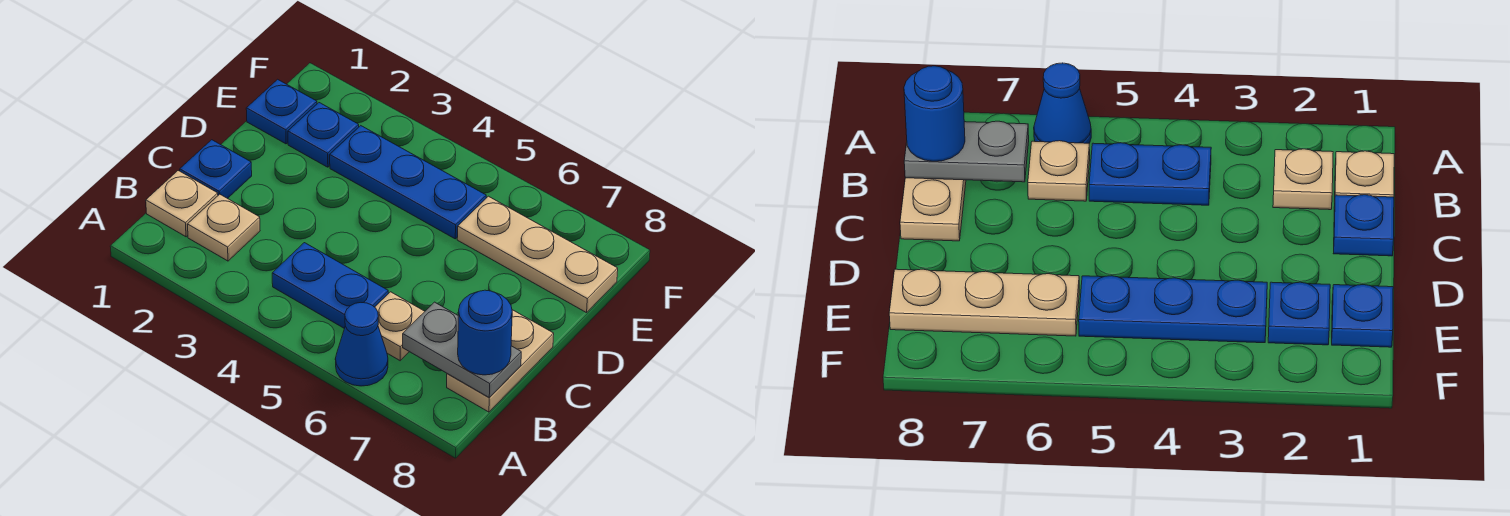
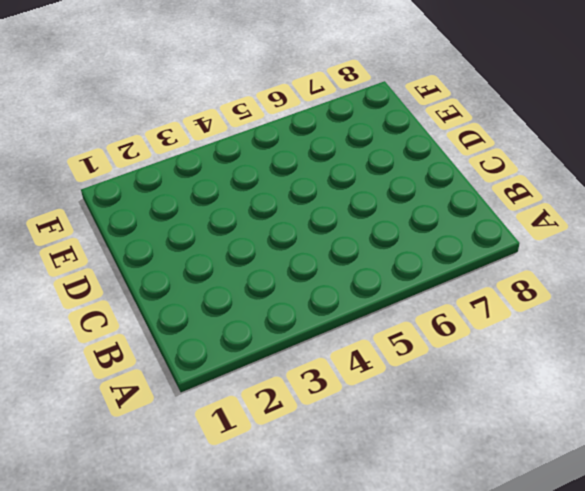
none -> blue cone A6 level 1
none -> tan plate B1 level 1
none -> tan plate B2 level 1

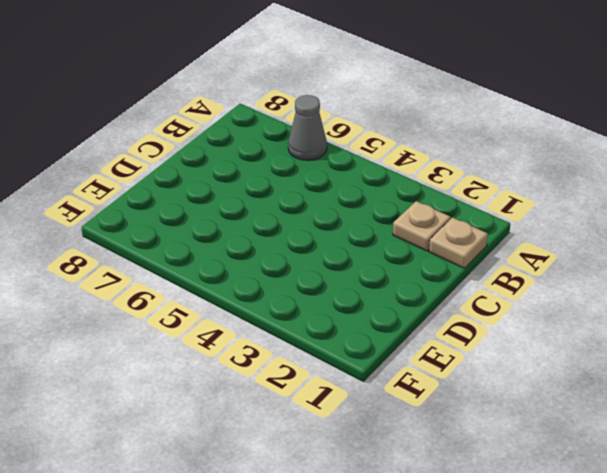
grey cone A6 level 1 -> blue cone A6 level 1
none -> blue plate B4:B5 level 1
none -> tan plate B6 level 1
none -> tan plate B8:C8 level 1

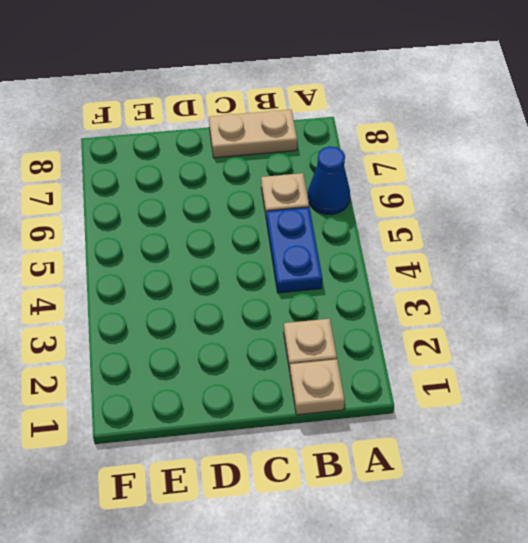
none -> blue plate C1 level 1
none -> blue plate E1 level 1
none -> blue plate E2 level 1

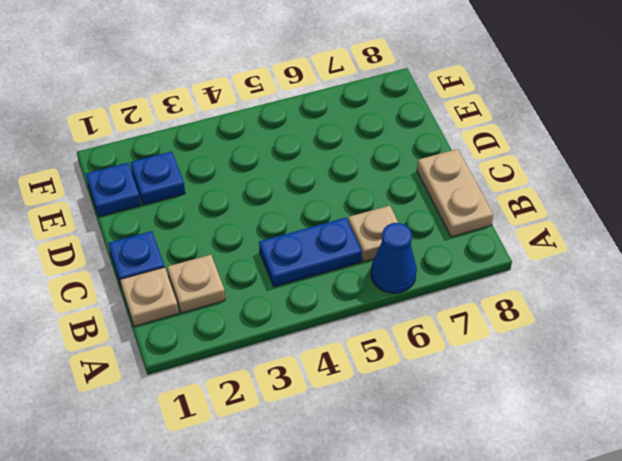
none -> blue plate E3:E5 level 1
none -> tan plate E6:E8 level 1
none -> grey plate B7:B8 level 2

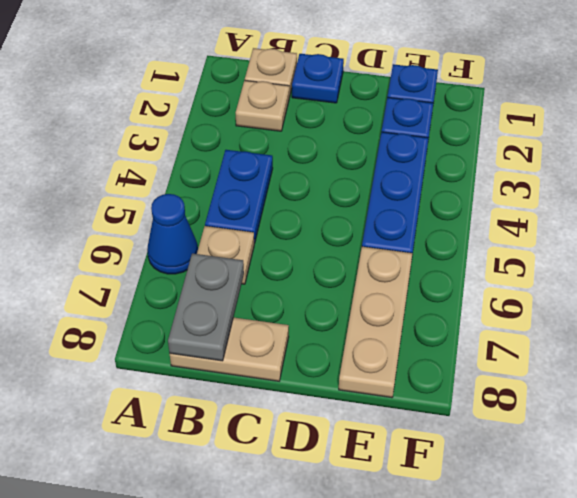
none -> blue round brick B8 level 3

